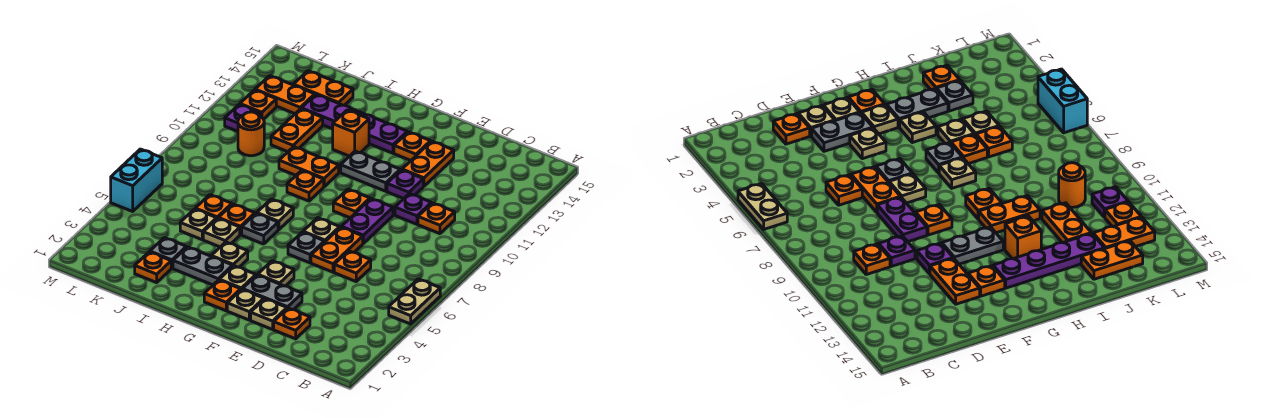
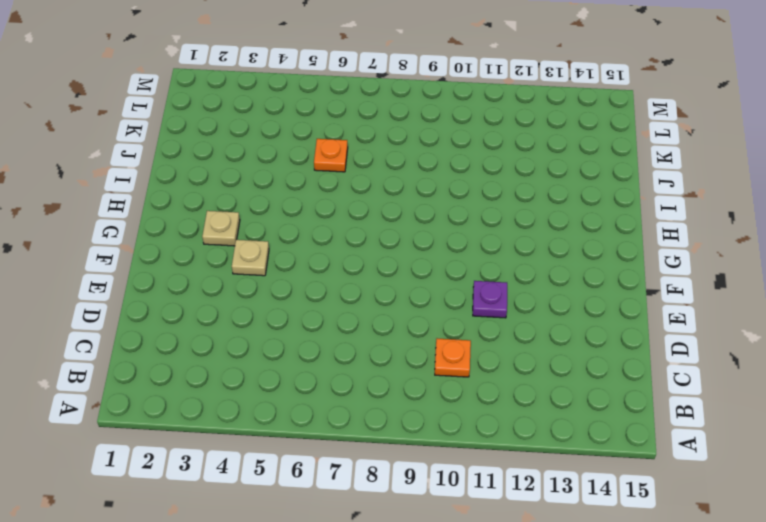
none -> tan plate A5:A6 level 1
none -> orange plate D2 level 1
none -> orange plate D6 level 1
none -> purple plate D10 level 1

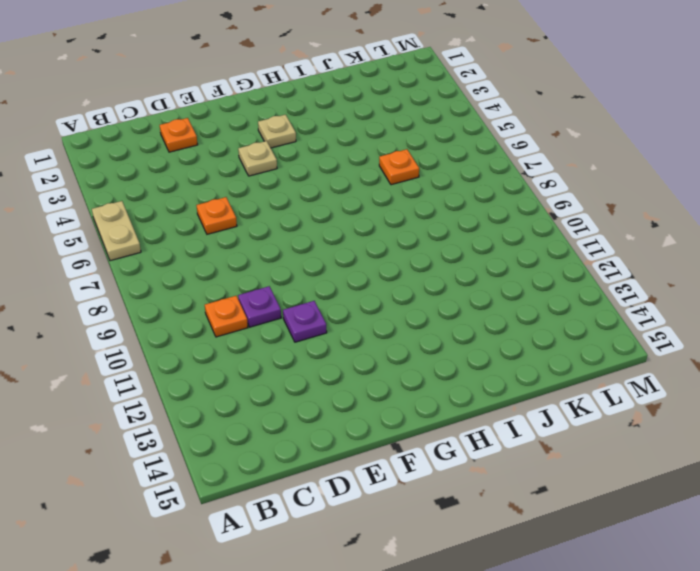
none -> tan plate E2 level 1
none -> grey plate E3:F3 level 1
none -> orange plate E6:E7 level 1
none -> purple plate E8:E9 level 1

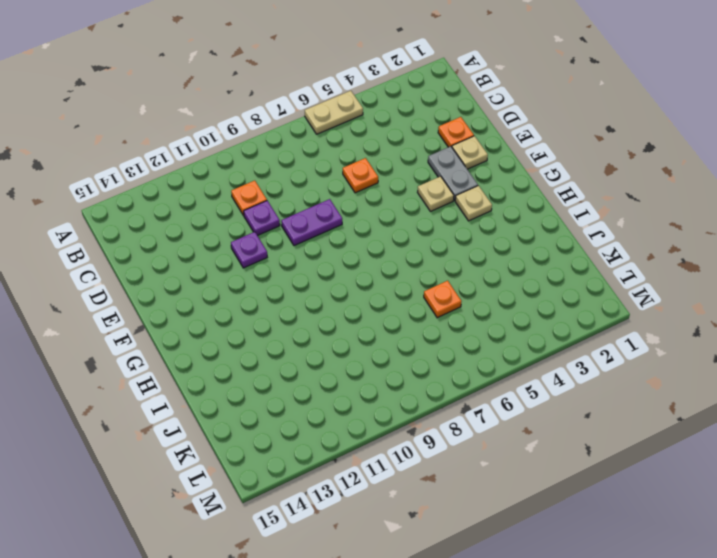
none -> orange plate E6:E7 level 1
none -> orange plate E12:E13 level 1
none -> tan plate F2 level 1
none -> grey plate F6 level 1

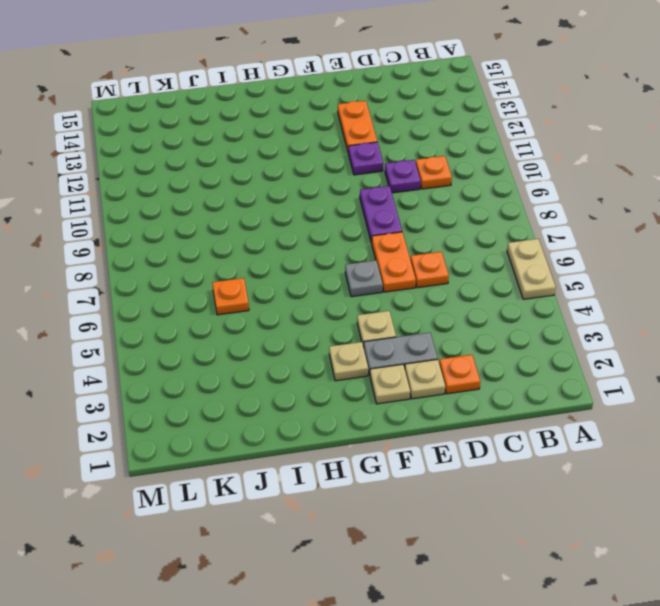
none -> tan plate F7 level 1
none -> orange plate F9 level 1
none -> grey plate F11:G11 level 1
none -> orange plate F13 level 1

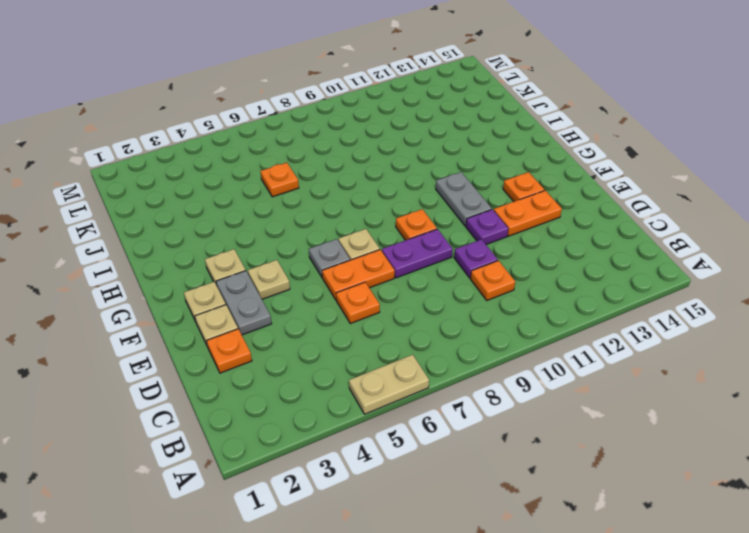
none -> orange plate G2 level 1
none -> purple plate G13:J13 level 1
none -> grey plate H3:I3 level 1
none -> tan plate H4 level 1

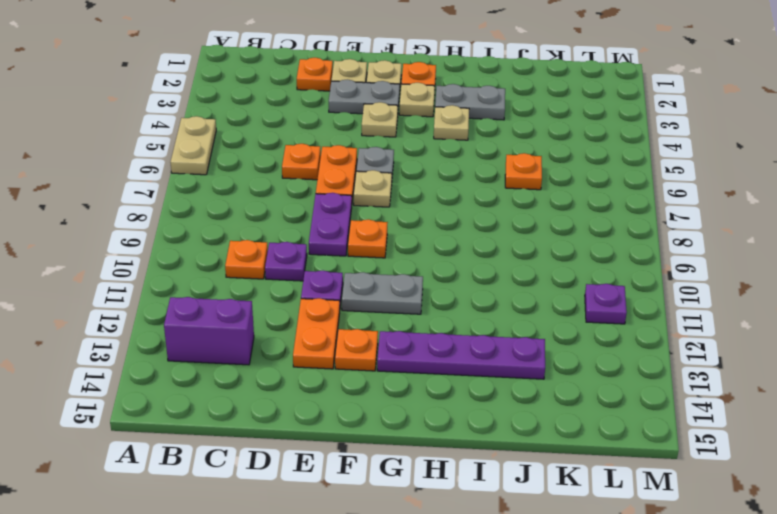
purple brick B13:C13 level 1 -> none
none -> grey plate H6 level 1
none -> tan plate H7 level 1
none -> orange plate H9 level 1
none -> orange plate H10:I10 level 1

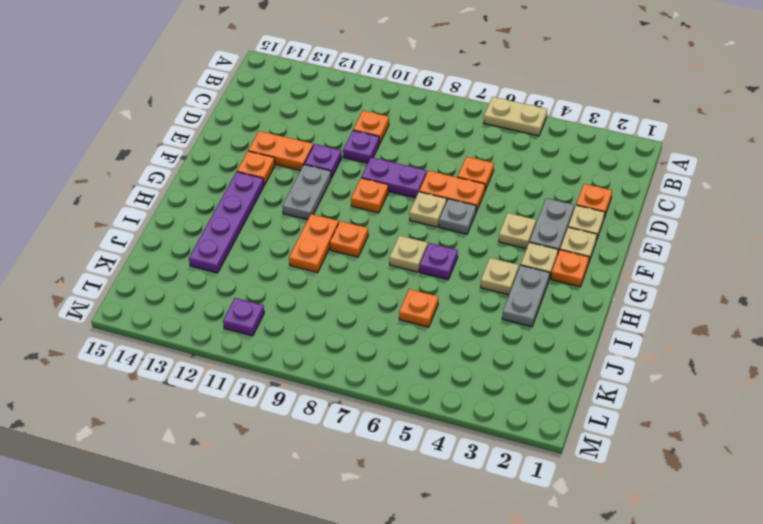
purple plate H6 level 1 -> grey plate H6 level 1
none -> orange brick H12 level 1
none -> tan plate I5 level 1
none -> orange plate I6 level 1
none -> orange plate J2 level 1

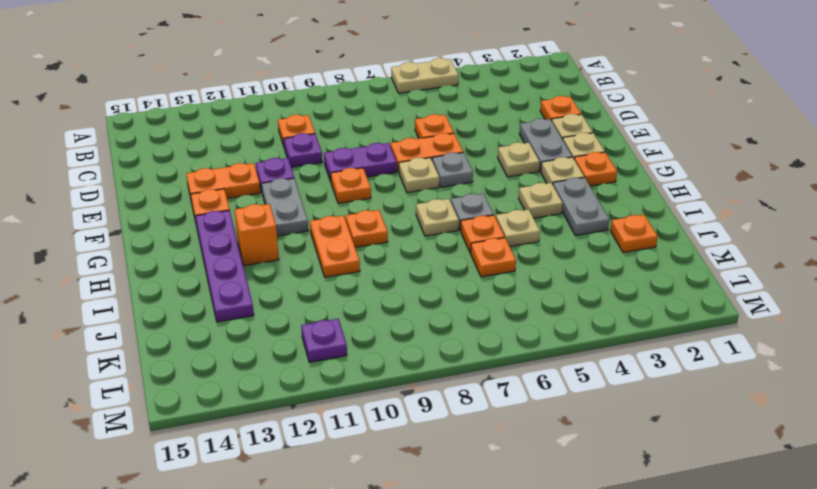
none -> grey plate J3 level 1
none -> tan plate J5 level 1
none -> orange plate J11:J12 level 1
none -> orange plate J14:K14 level 1

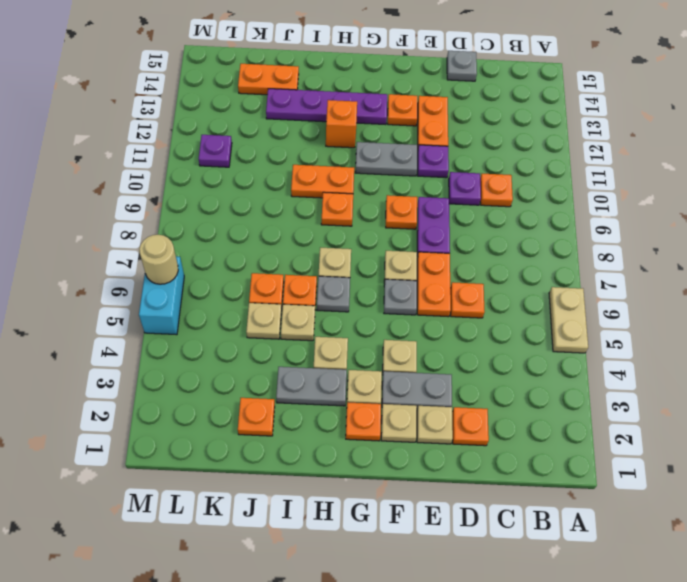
grey plate D15 level 1 -> grey plate J3 level 1
tan round brick M6 level 2 -> none
none -> orange plate J11:J12 level 1
none -> orange round brick K10 level 1
none -> orange plate K13:L13 level 1
none -> orange plate L12 level 1

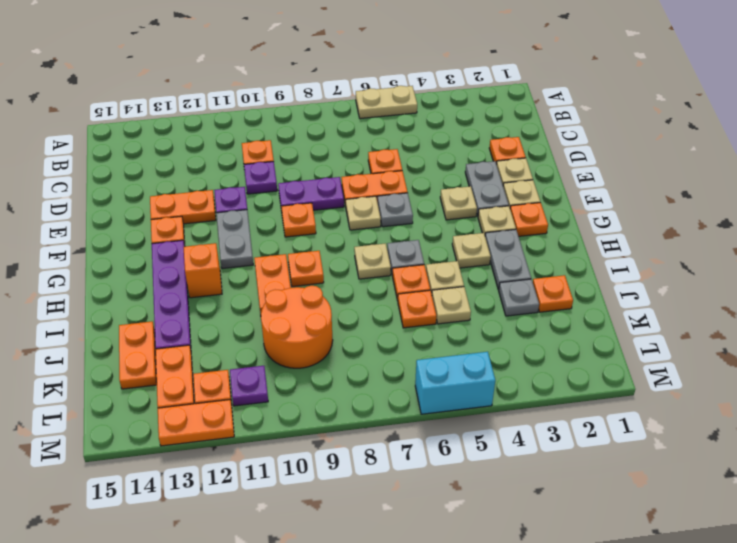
orange round brick J9:K10 level 1 -> orange round brick K10 level 1
orange plate M12:M13 level 1 -> orange plate J11:J12 level 1

